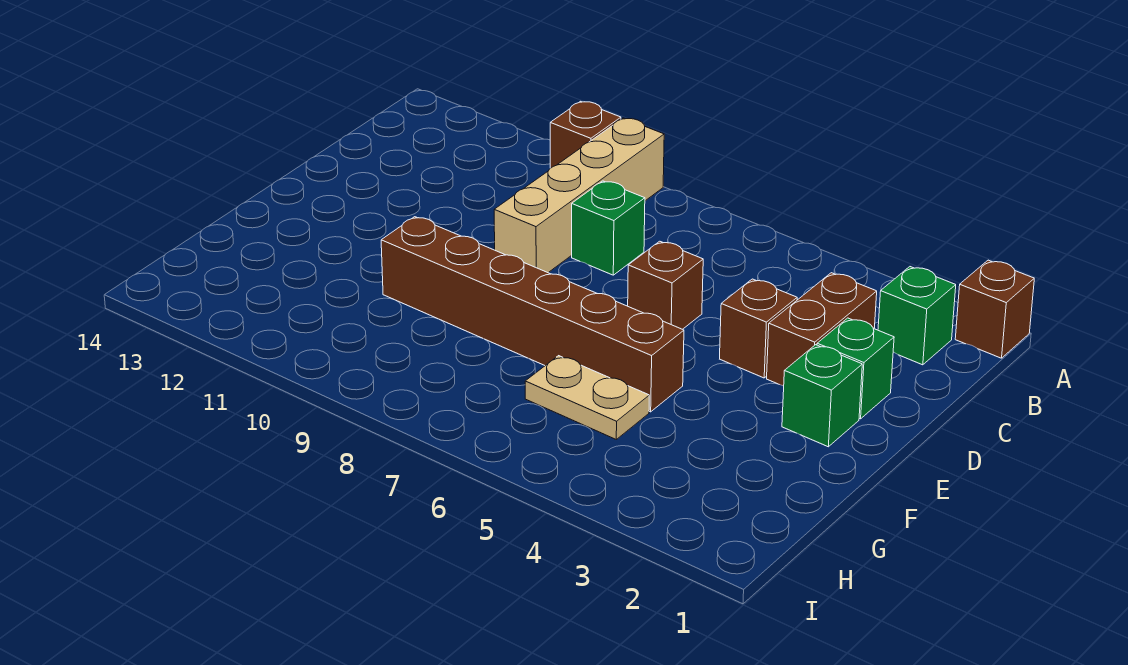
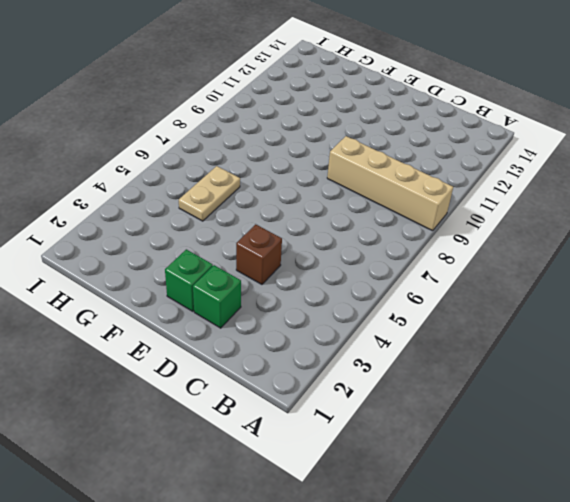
none -> brown brick A1 level 1
none -> brown brick A10 level 1
none -> green brick B2 level 1

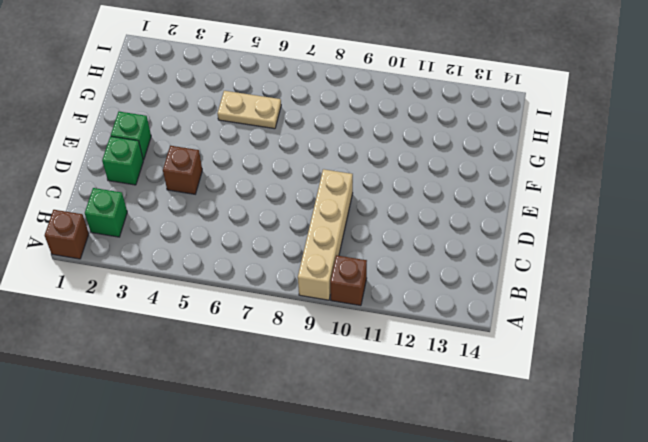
none -> brown brick C3:D3 level 1
none -> green brick C8 level 1
none -> brown brick D6 level 1

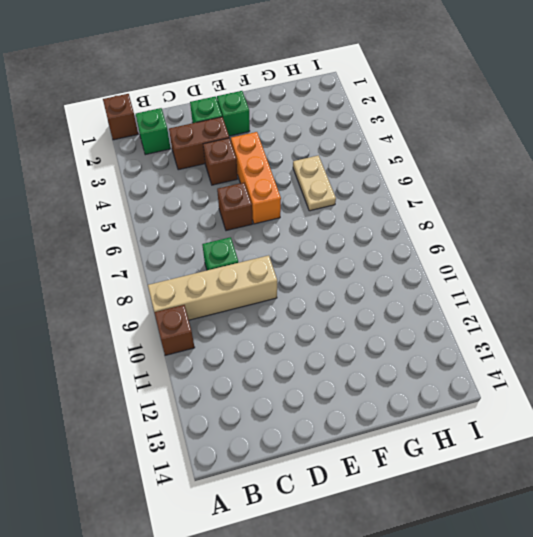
orange brick E4:E6 level 1 -> none
none -> brown brick F5:F10 level 1

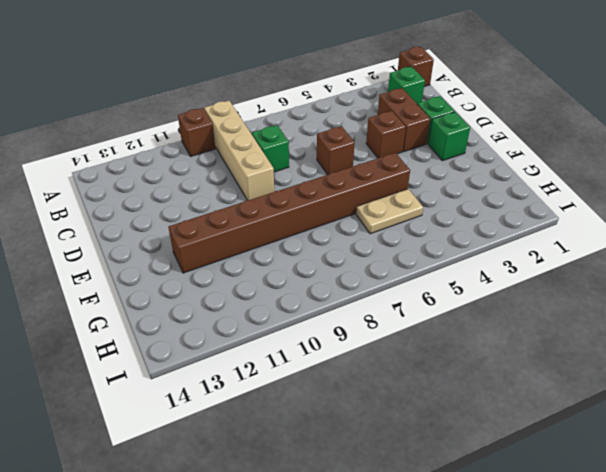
brown brick F5:F12 level 1 -> brown brick F5:F10 level 1

